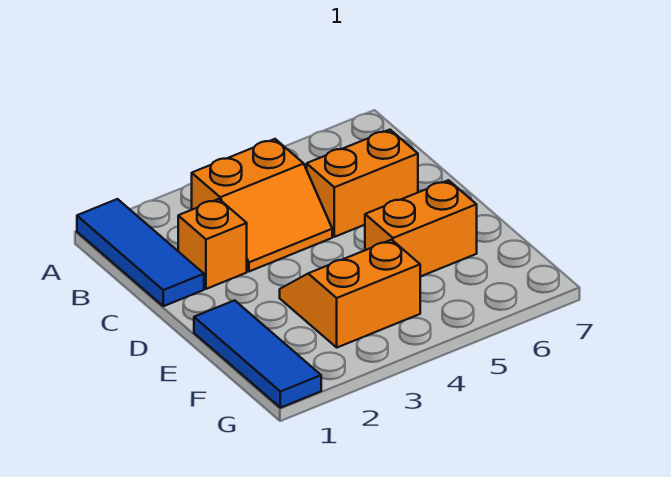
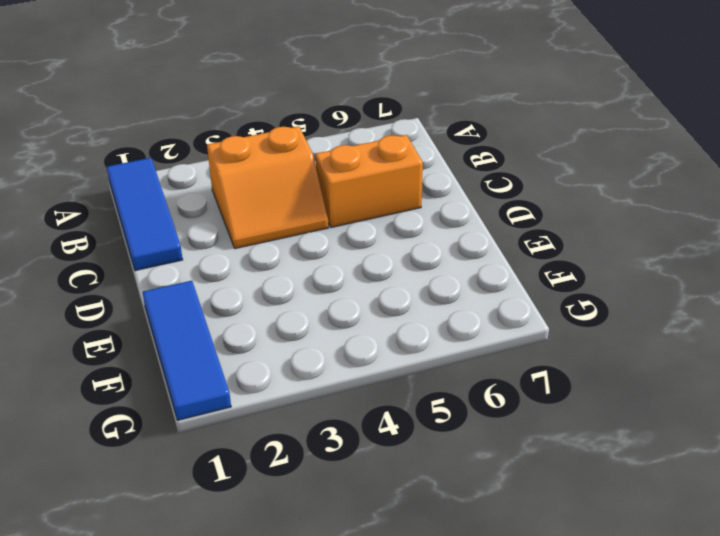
none -> orange brick C2 level 1
none -> orange slope E3:F4 level 1 top F

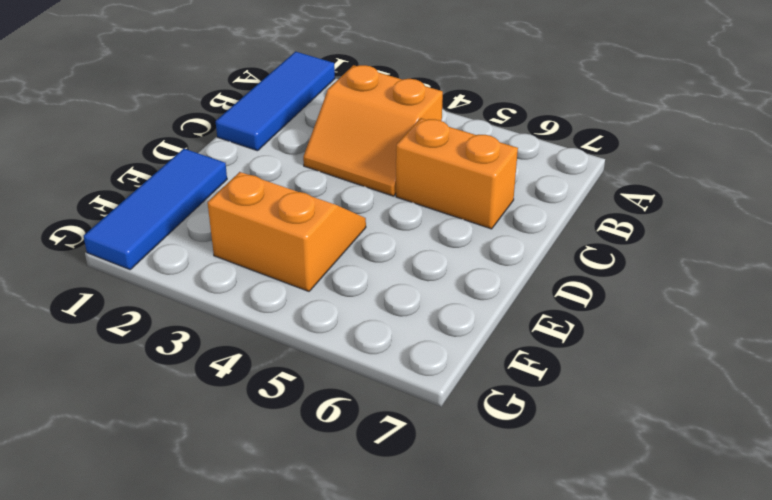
none -> orange brick C2 level 1
none -> orange brick E5:E6 level 1

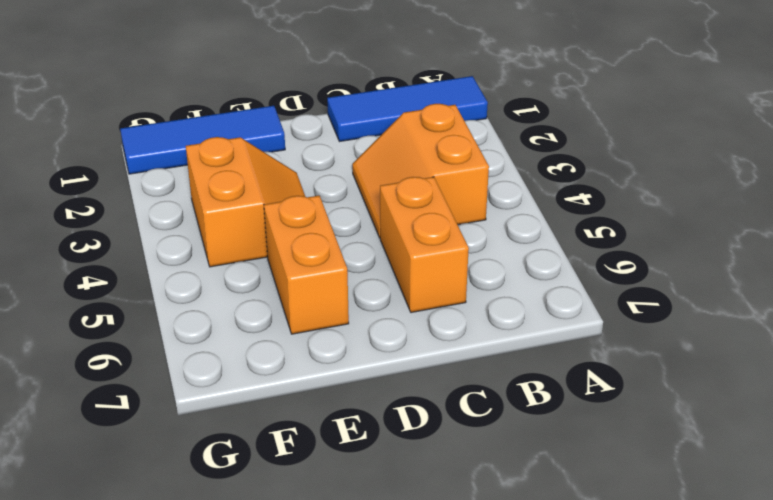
none -> orange brick C2 level 1

